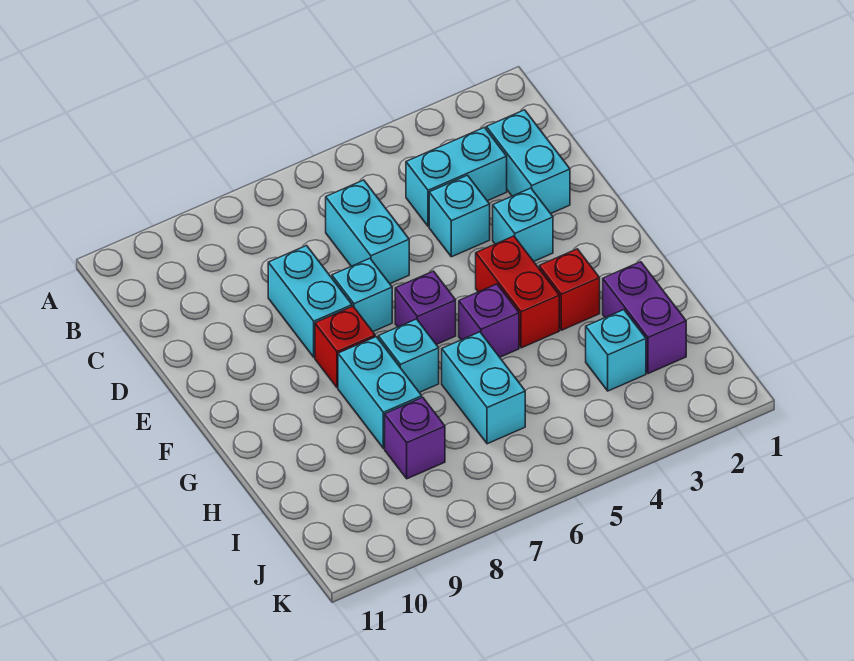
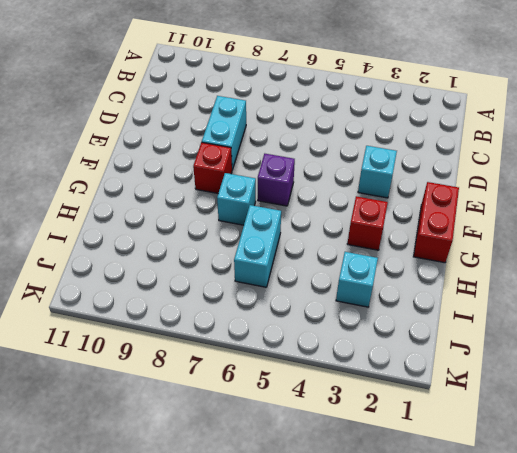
red brick F1:G1 level 1 -> red brick F4:G4 level 1
none -> cyan brick C2:D2 level 1
none -> cyan brick C3:C4 level 1
none -> cyan brick C6:D6 level 1

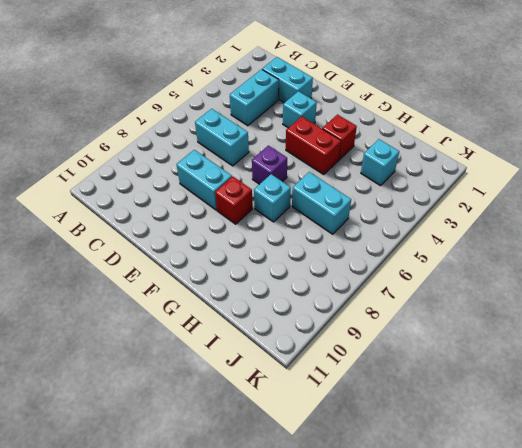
none -> cyan brick D4 level 1
none -> cyan brick E7 level 1
none -> purple brick G5 level 1

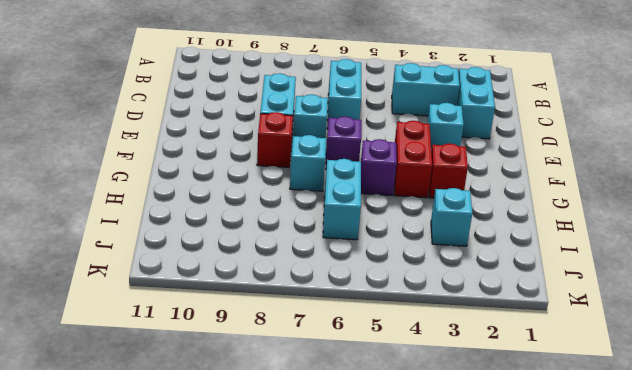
none -> cyan brick D4 level 1
none -> cyan brick G8:H8 level 1
none -> purple brick H2:I2 level 1

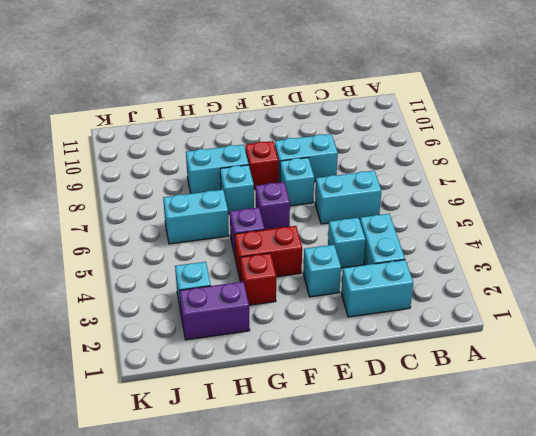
none -> purple brick I8 level 1

